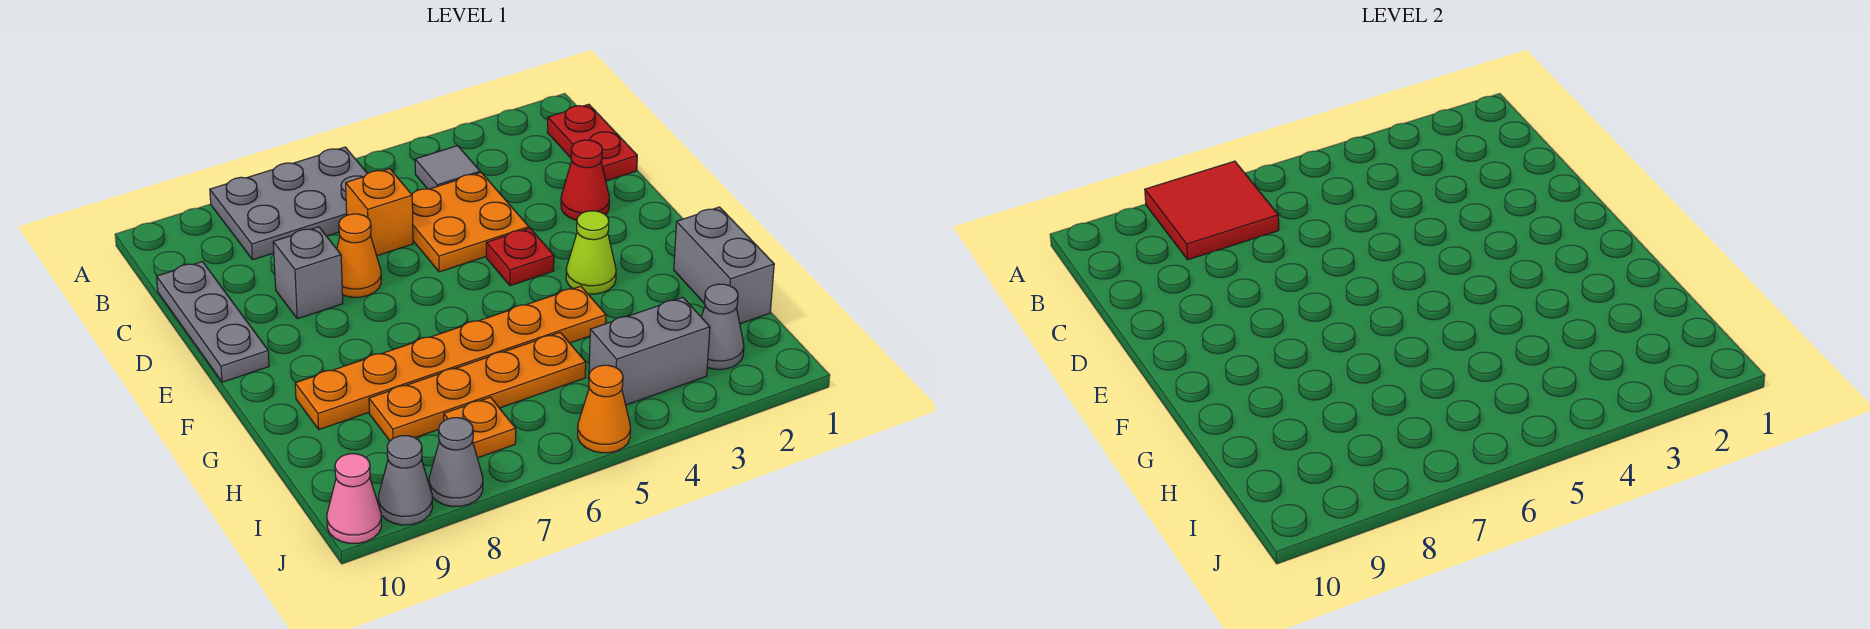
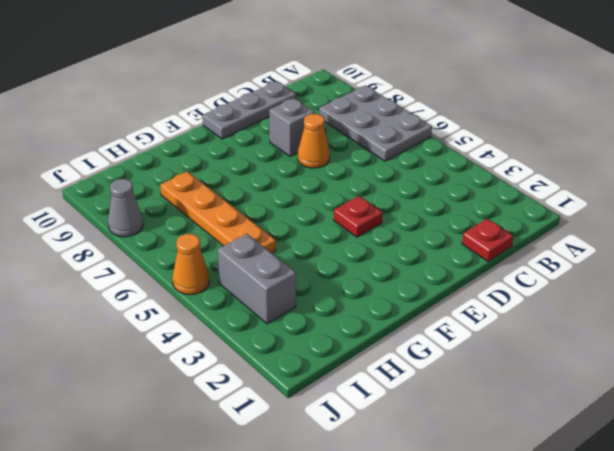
red plate C1 level 1 -> red plate B1:C1 level 1
none -> grey tile B4 level 1
none -> orange plate C4:D5 level 1
none -> orange brick C6 level 1

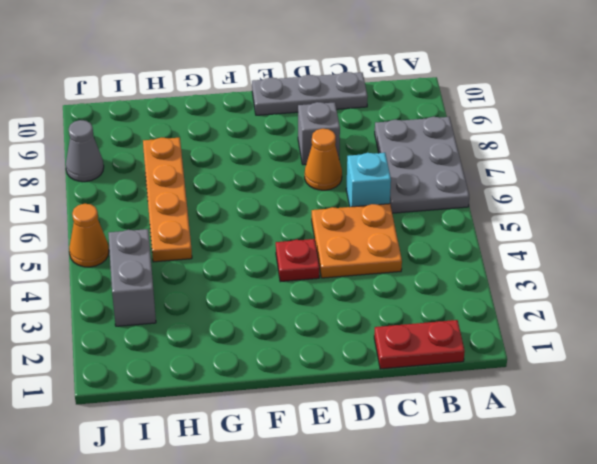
cyan brick C6 level 1 -> orange brick C6 level 1
none -> grey tile B4 level 1
none -> red cone D2 level 1
none -> lime cone F3 level 1

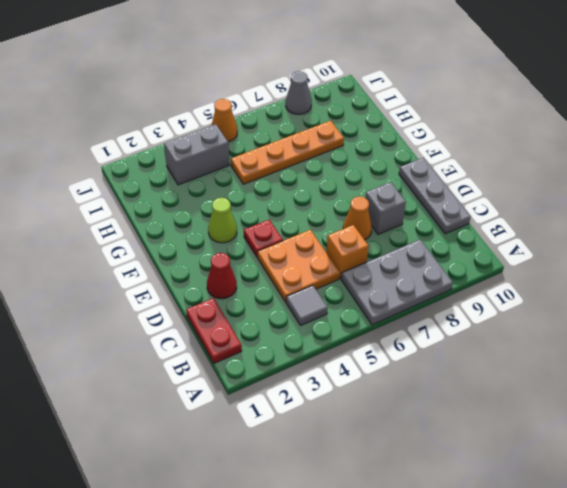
none -> grey brick G1:H1 level 1
none -> orange plate G4:G9 level 1
none -> grey cone I2 level 1

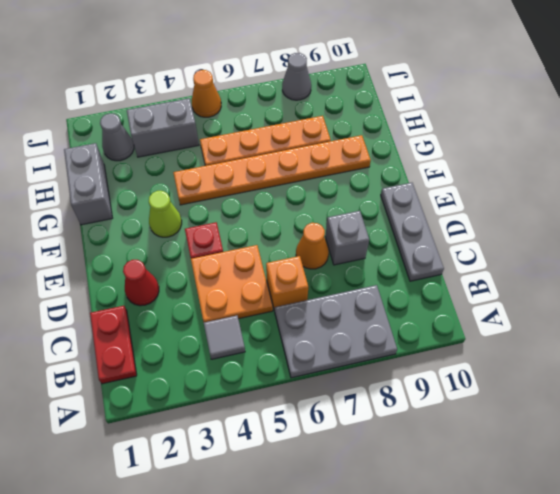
none -> orange plate I7 level 1
none -> grey cone J9 level 1
none -> pink cone J10 level 1

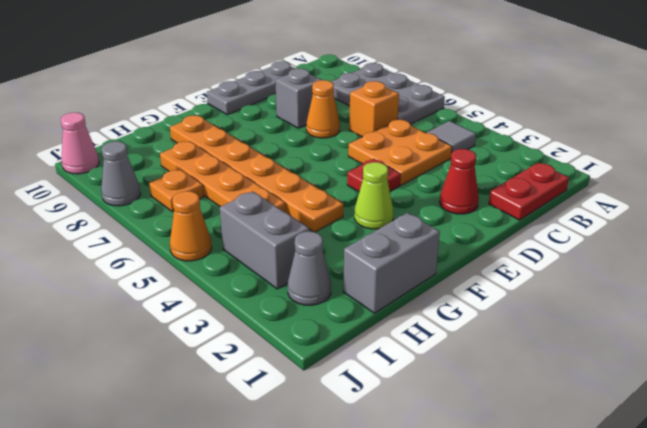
none -> grey cone J9 level 1
none -> red tile A7:B8 level 2

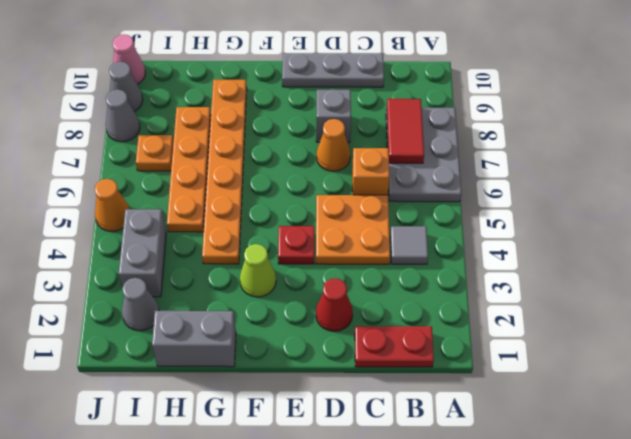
red tile B7:B8 level 2 -> red tile A7:B8 level 2

